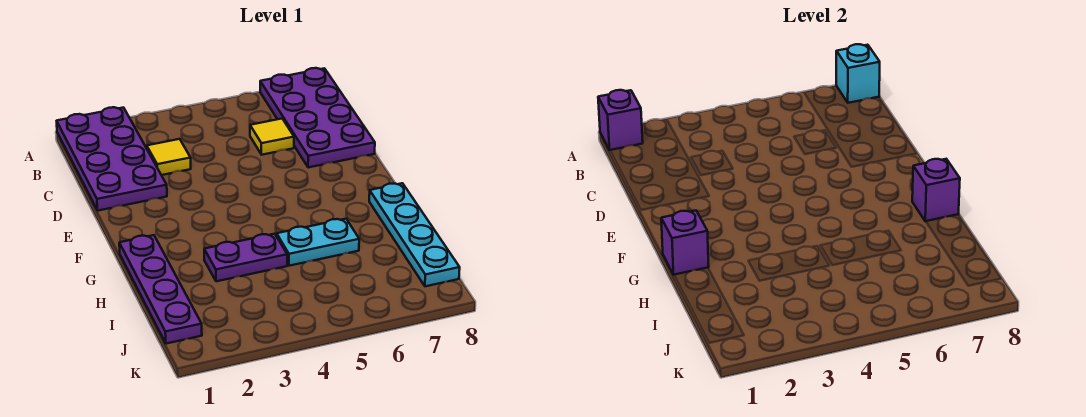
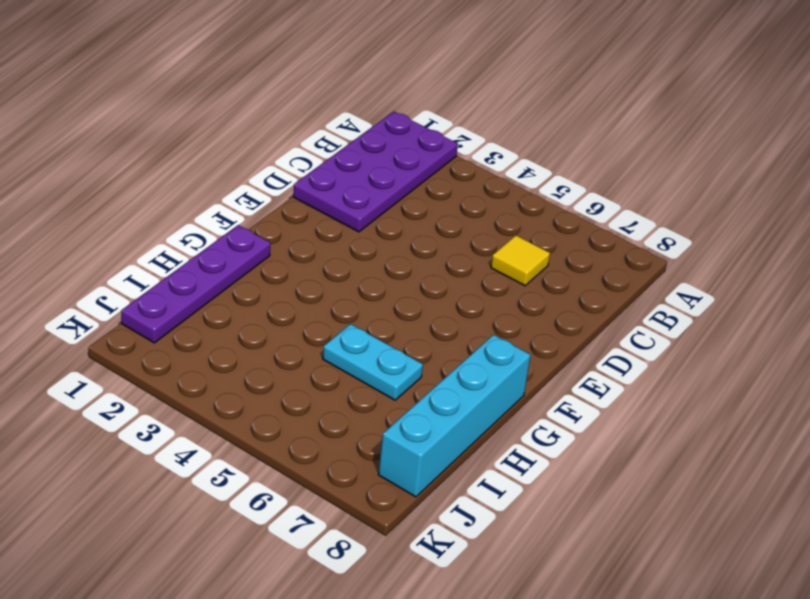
cyan brick G8:J8 level 1 -> cyan plate G8:J8 level 1
none -> purple plate A7:D8 level 1
none -> yellow tile C3 level 1
none -> purple plate H3:H4 level 1

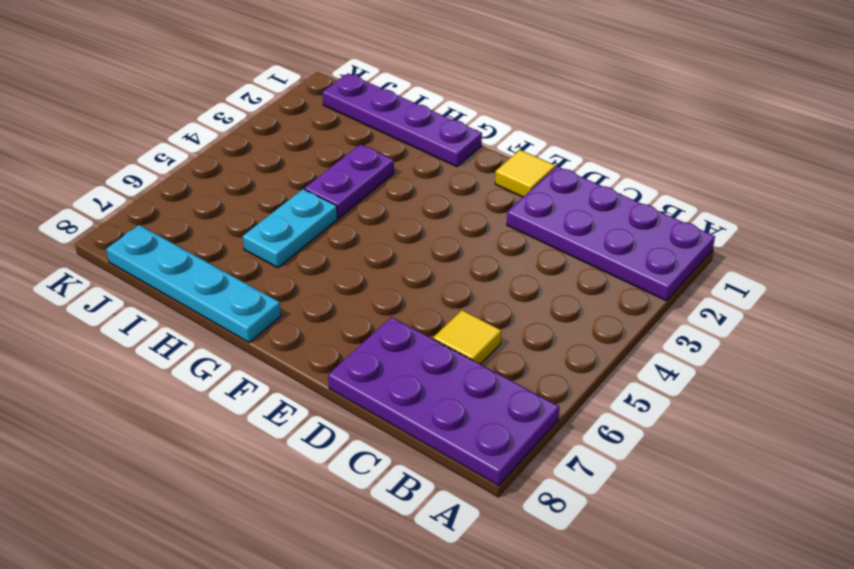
yellow tile E1 level 1 -> yellow tile C3 level 1
none -> purple brick A1 level 2
none -> cyan brick A8 level 2
none -> purple brick G1 level 2

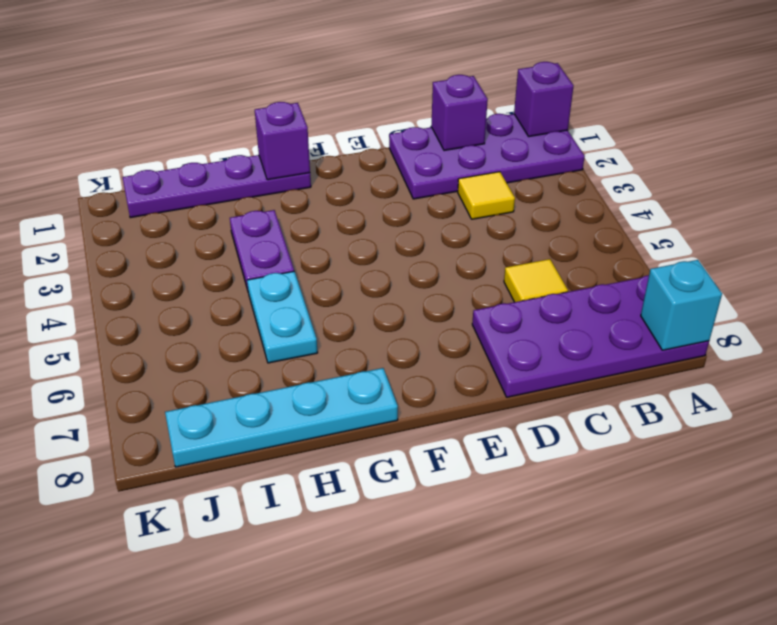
purple brick C1 level 2 -> purple brick G8 level 2

